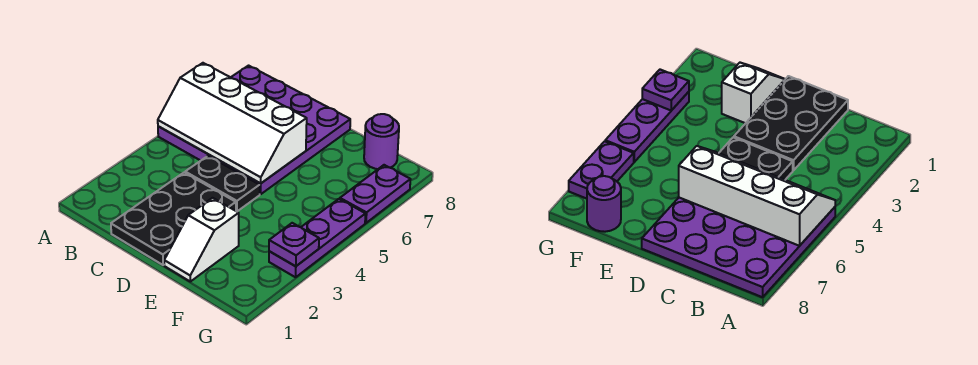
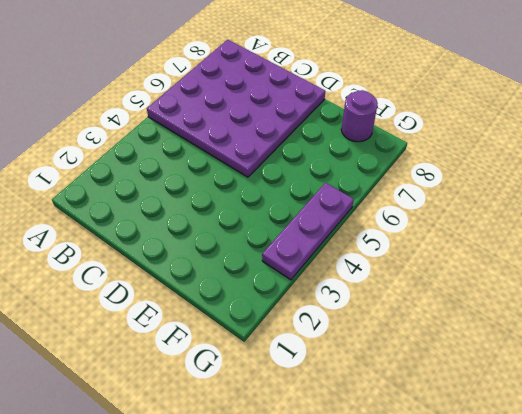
none -> black plate C1:D3 level 1
none -> black plate C4:D4 level 1

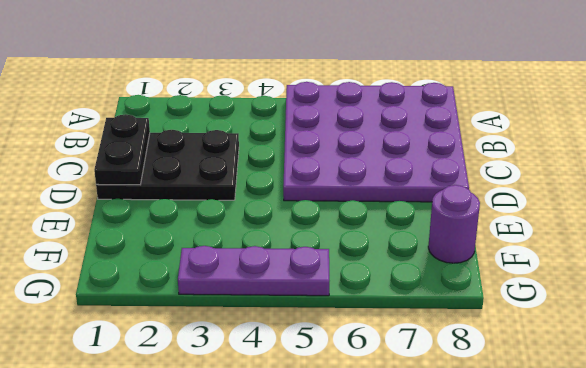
black plate C1:D1 level 2 -> black plate C4:D4 level 1
none -> white slope E1:E2 level 1 top 2
none -> purple plate G6:G7 level 1

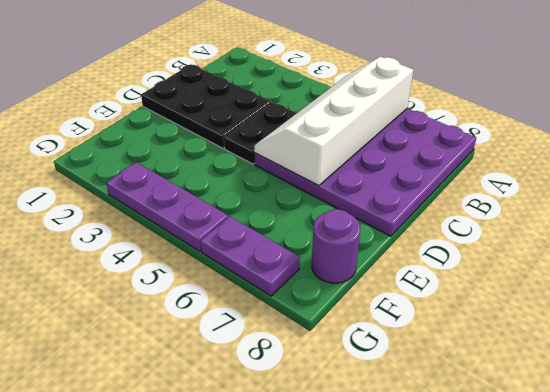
none -> white slope E1:E2 level 1 top 2
none -> purple plate G3 level 2

